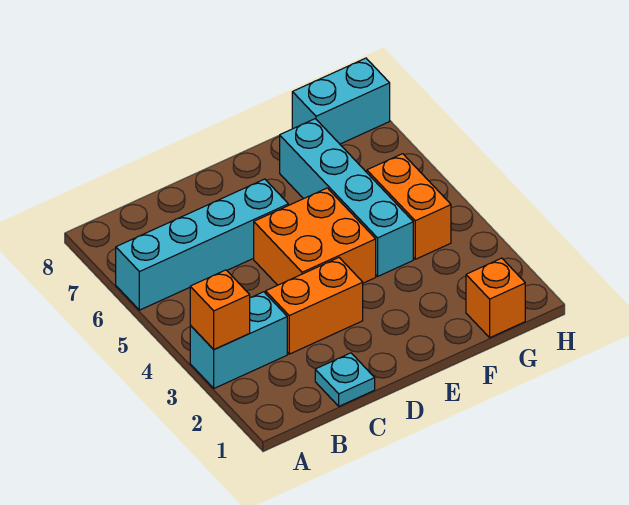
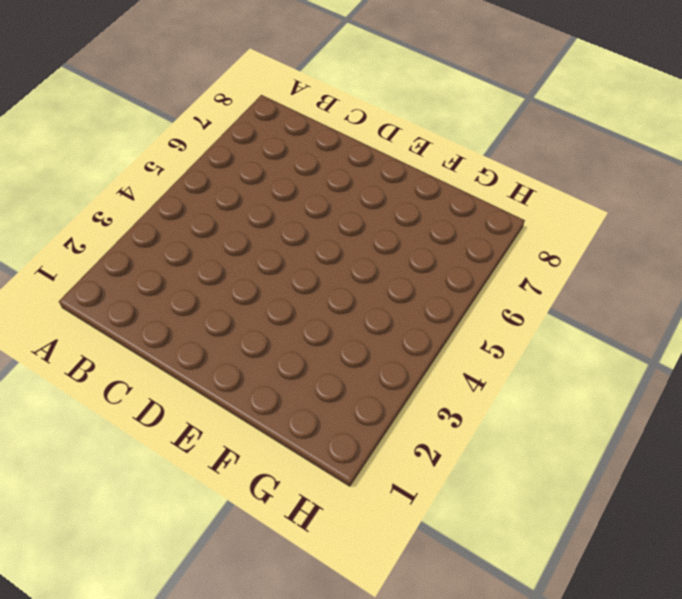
none -> cyan brick A3:B3 level 1
none -> cyan brick A6:D6 level 1

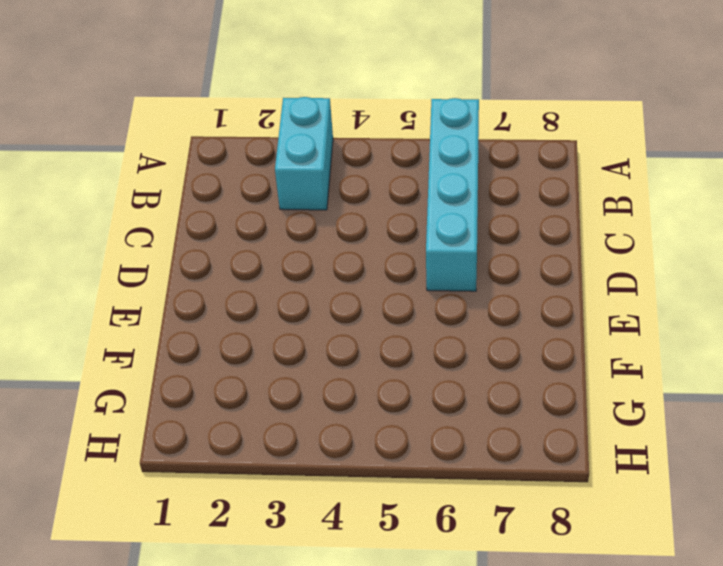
none -> cyan plate C1 level 1
none -> orange brick C3:D3 level 1

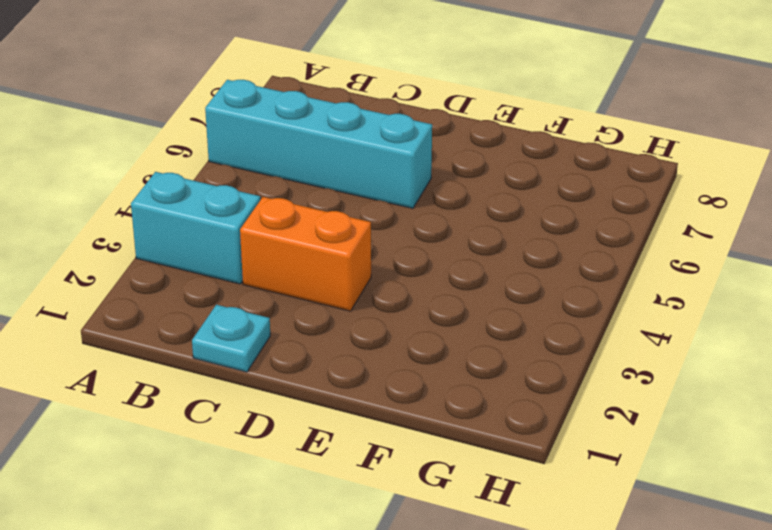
none -> orange brick D4:E5 level 1
none -> cyan brick F4:F7 level 1

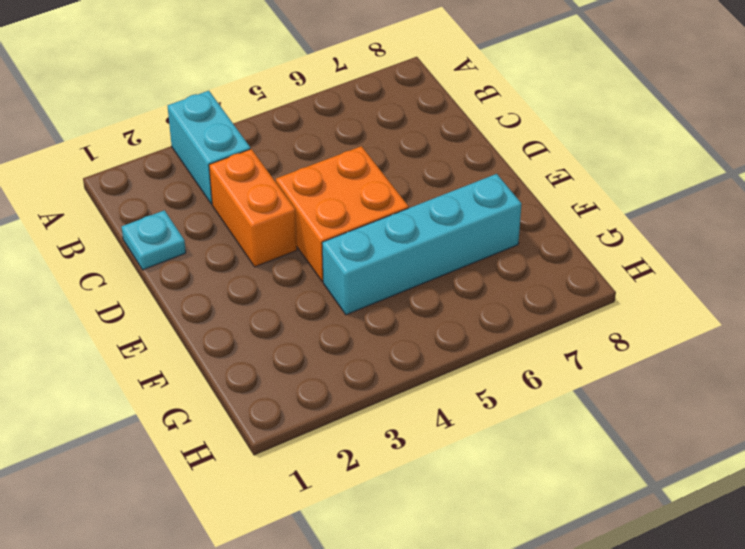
none -> cyan brick A6:D6 level 1
none -> orange brick G1 level 1

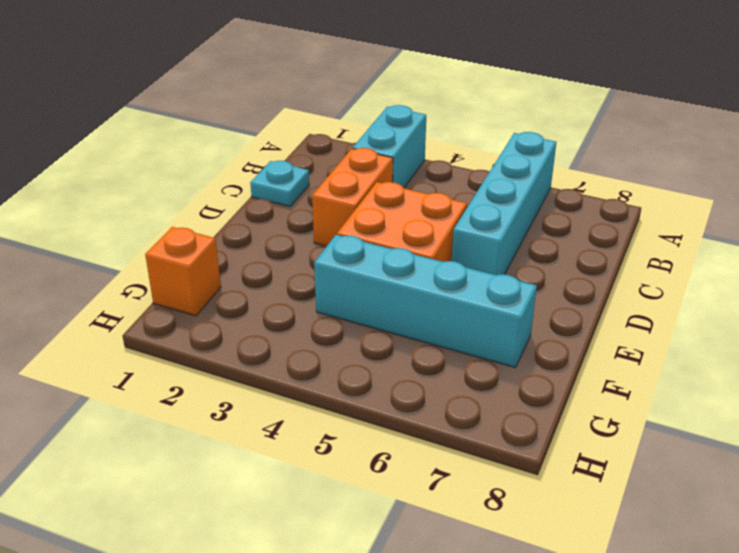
none -> orange brick G4:G5 level 1
none -> cyan brick G8:H8 level 1

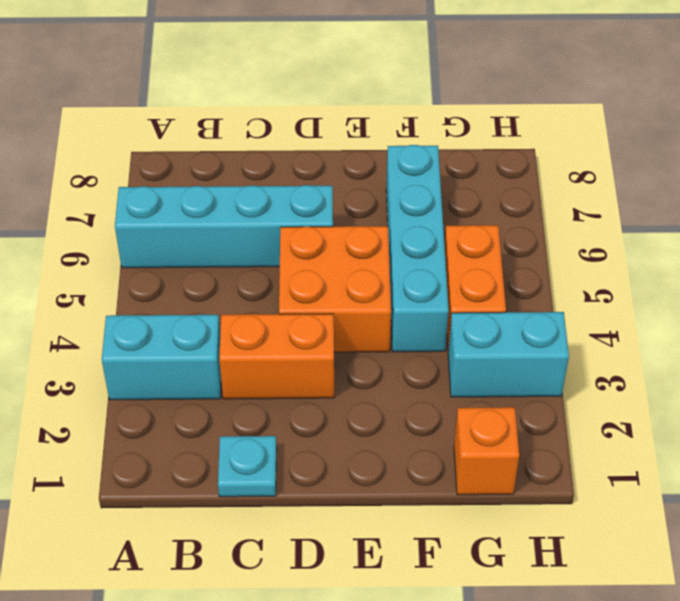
cyan brick G3:H3 level 1 -> cyan brick G8:H8 level 1
none -> orange brick A3 level 2

